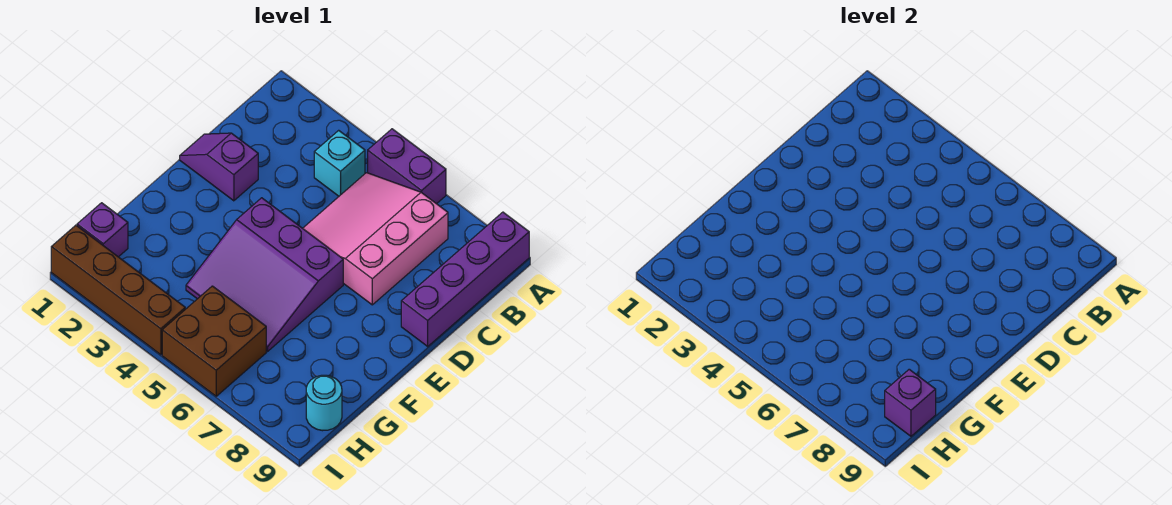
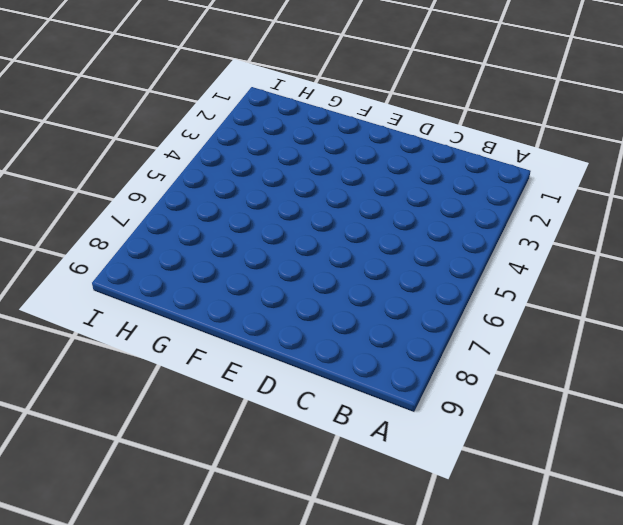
none -> purple brick A5:A6 level 1
none -> purple brick A9:D9 level 1

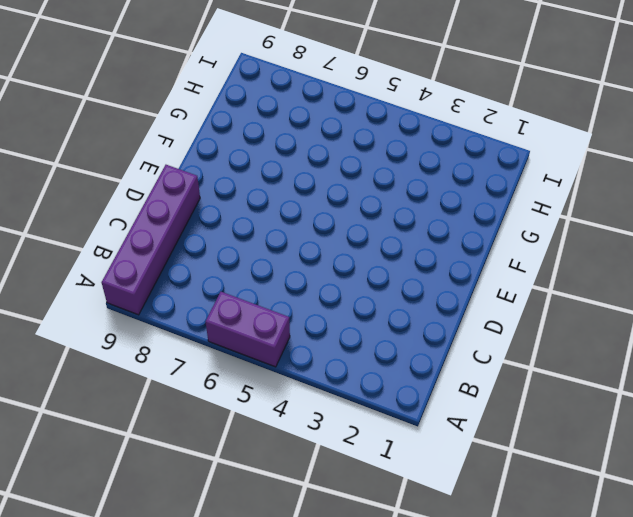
none -> cyan brick B4 level 1
none -> pink slope B5:D7 level 1 top 7

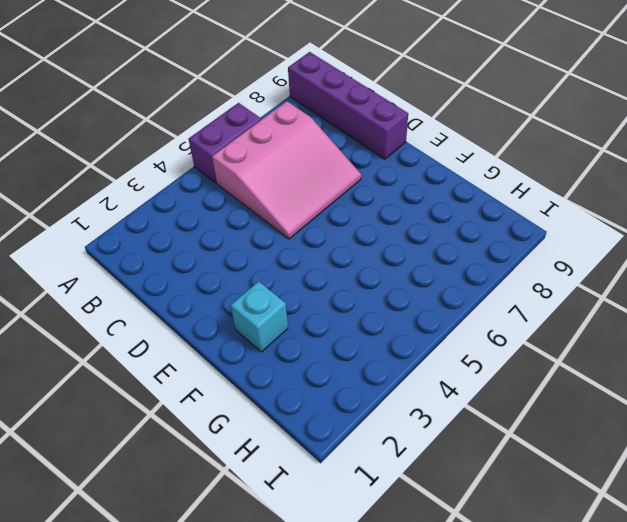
pink slope B5:D7 level 1 top B -> pink slope B5:D7 level 1 top 7
cyan brick F2 level 1 -> cyan brick B4 level 1
none -> purple slope D1:D2 level 1 top 2
none -> purple slope E4:G6 level 1 top E

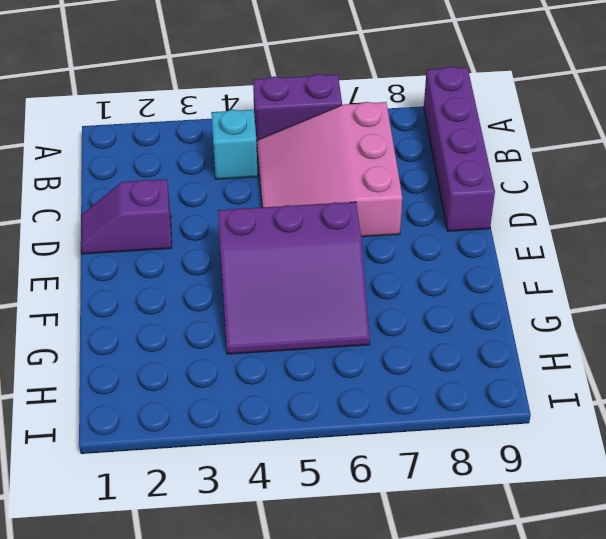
none -> purple brick H1 level 1
none -> brown brick H5:I6 level 1

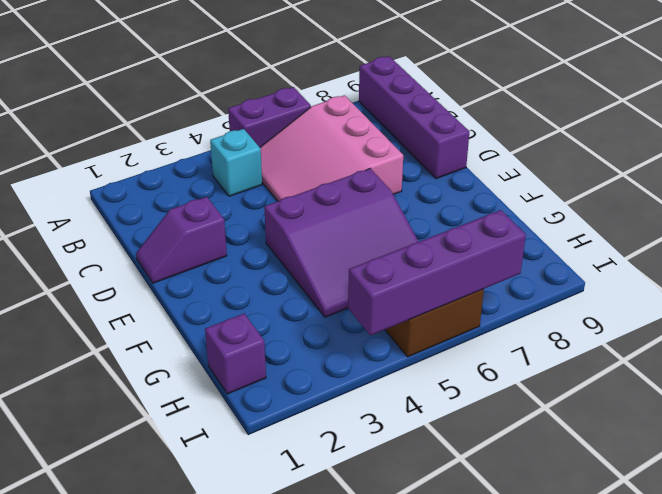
purple brick I4:I7 level 2 -> none
none -> cyan round brick H9 level 1
none -> brown brick I1:I4 level 1

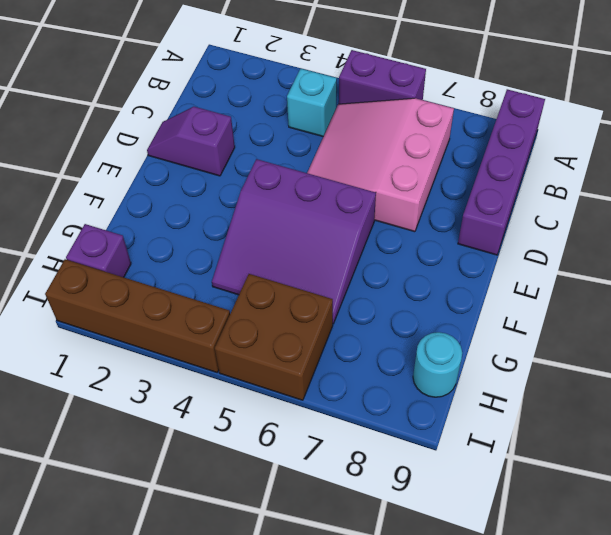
none -> purple brick H9 level 2

